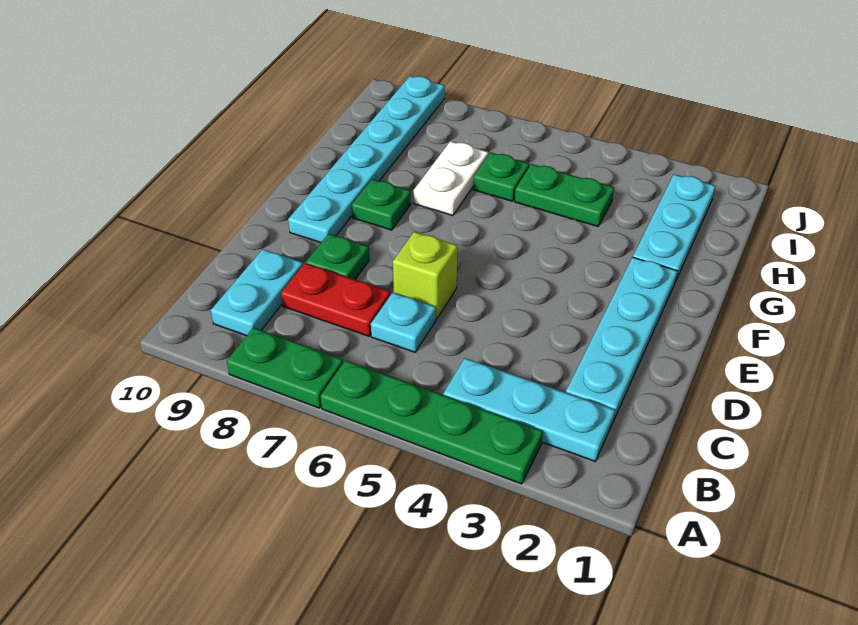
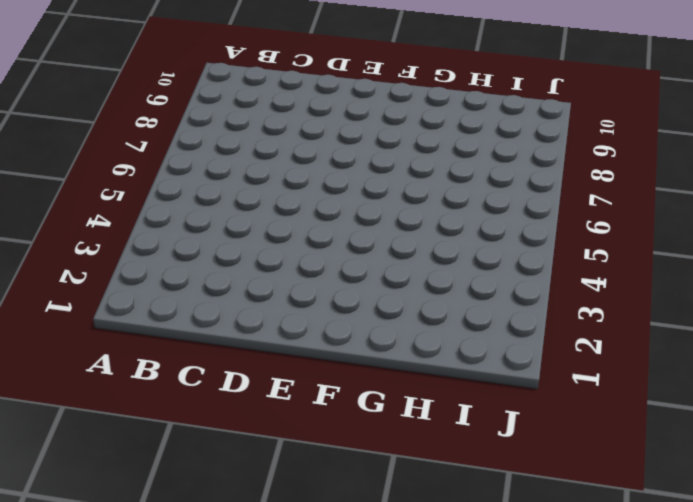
none -> green plate A3:A6 level 1
none -> green plate A7:A8 level 1
none -> cyan plate B2:B4 level 1

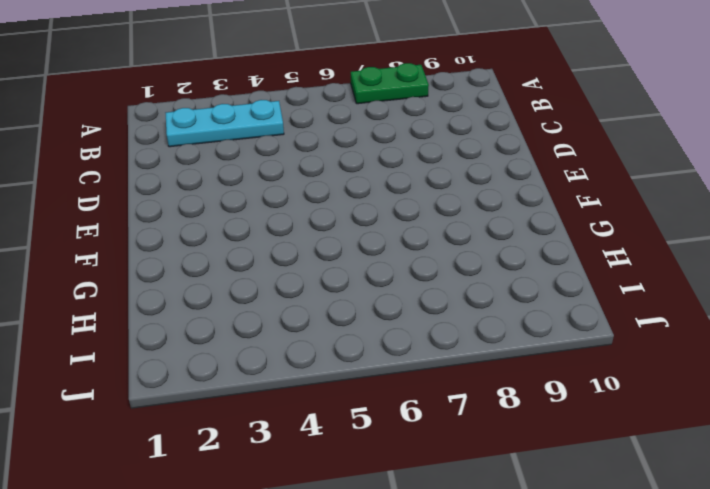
none -> green plate A3:A6 level 1
none -> cyan plate B9:C9 level 1
none -> cyan plate C2:F2 level 1

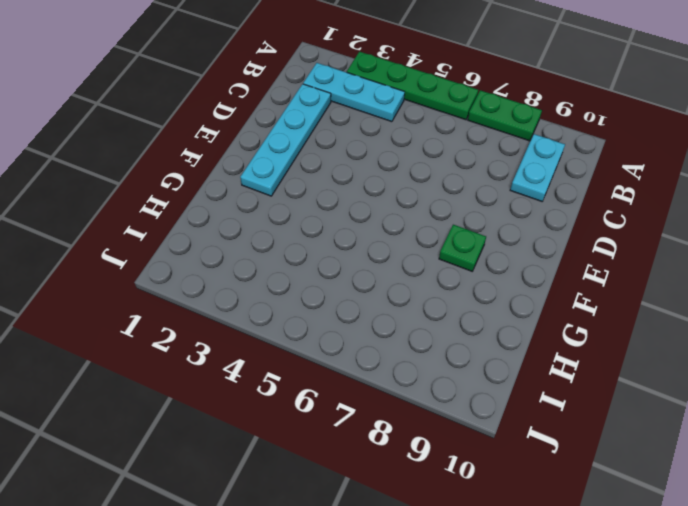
none -> cyan plate C6 level 1
none -> red plate C7:C8 level 1
none -> lime brick D6 level 1

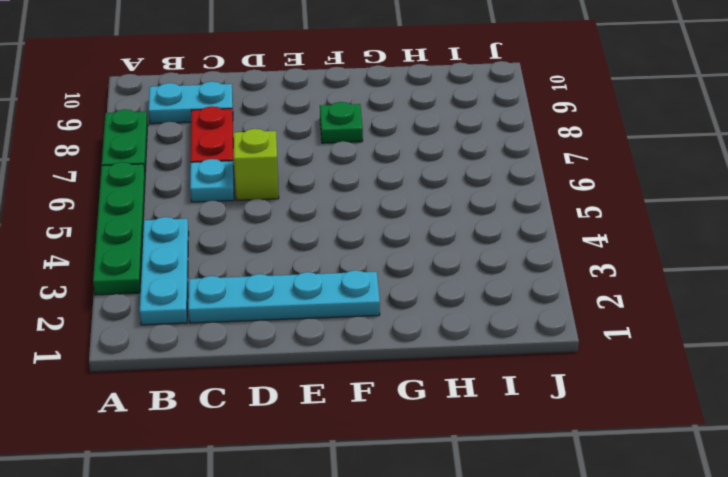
none -> green plate D8 level 1
none -> cyan plate E9:J9 level 1
none -> cyan plate G2:I2 level 1

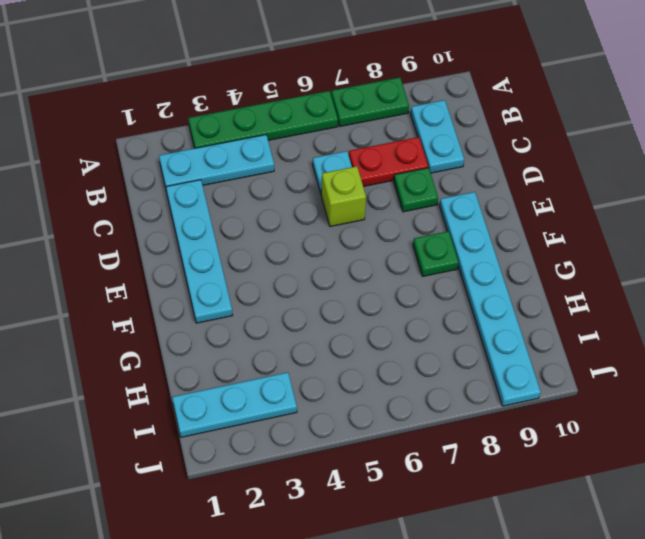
cyan plate I1:I3 level 1 -> cyan plate G2:I2 level 1
none -> white plate G7:H7 level 1
none -> green plate H4:H5 level 1
none -> green plate H6 level 1

